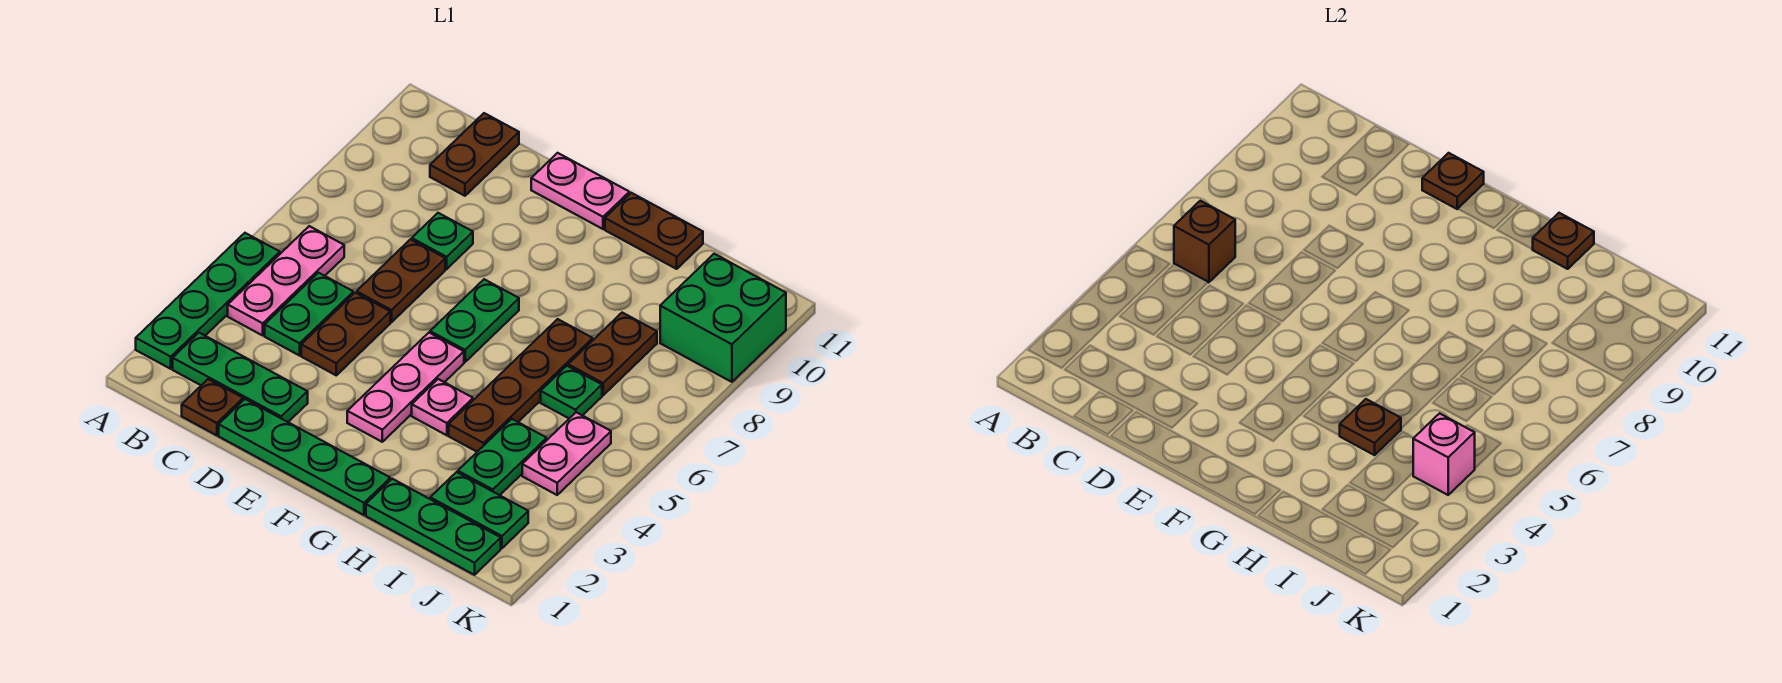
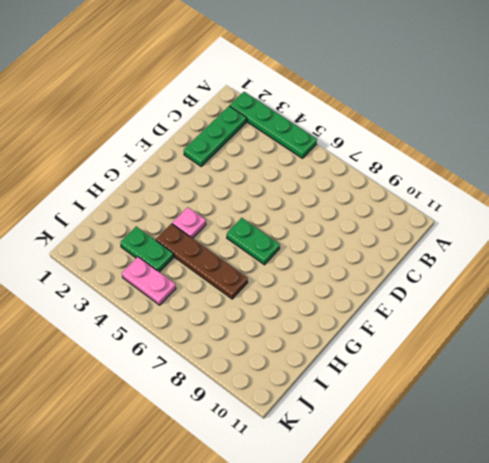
none -> pink plate B4:B6 level 1
none -> brown plate C1 level 1
none -> green plate C4:C5 level 1

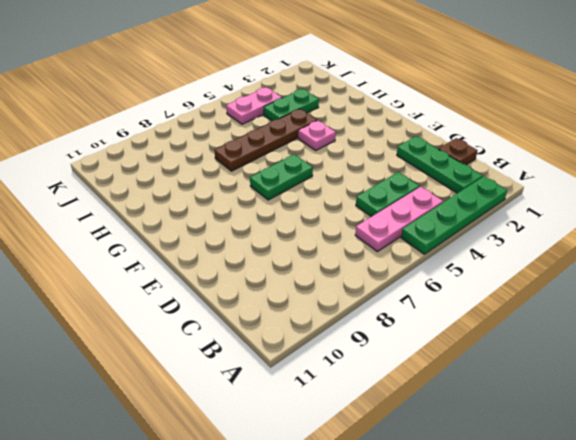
none -> brown plate C10:C11 level 1
none -> green plate D1:G1 level 1
none -> brown plate D4:D5 level 1

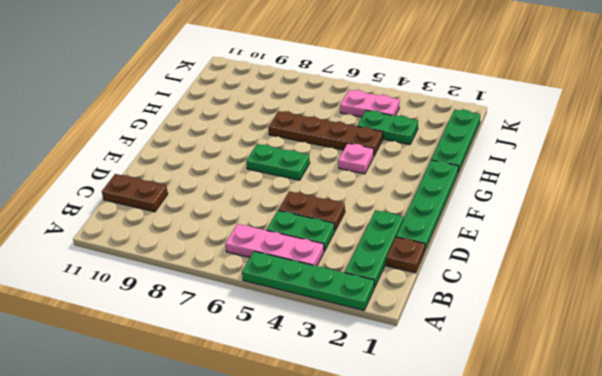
none -> brown plate D6:D7 level 1
none -> green plate D8 level 1
none -> pink plate E11:F11 level 1

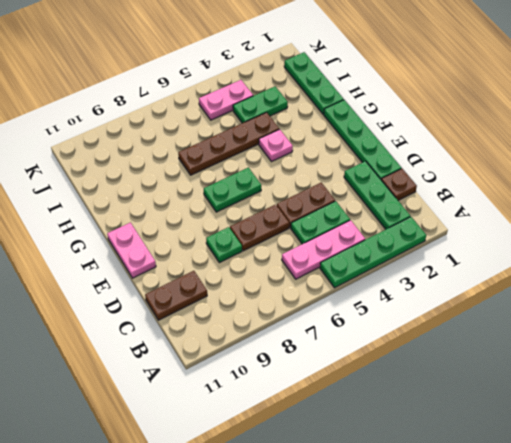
none -> pink plate F3:F5 level 1
none -> brown plate G11:H11 level 1
none -> green plate I2:J2 level 1

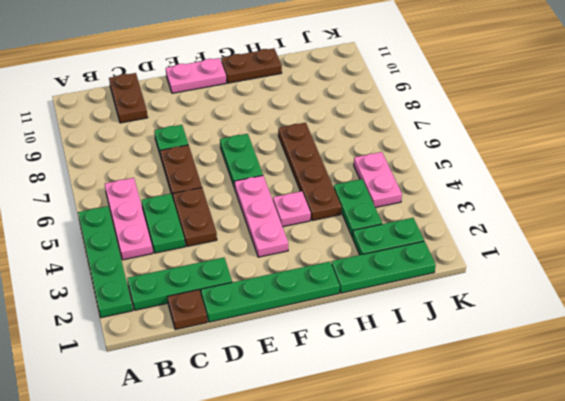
none -> green plate I6 level 1
none -> brown plate I7:I8 level 1
none -> green brick J9:K10 level 1

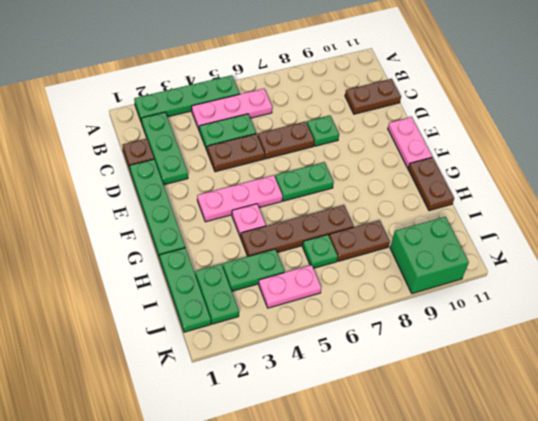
none -> brown brick B6 level 2
none -> brown plate E11 level 2
none -> brown plate H4 level 2

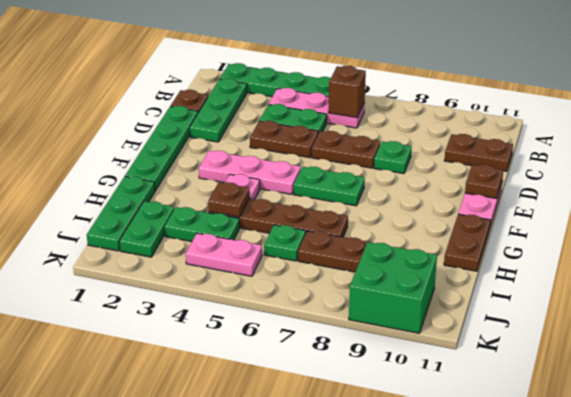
none -> brown plate H11 level 2
none -> pink brick J4 level 2

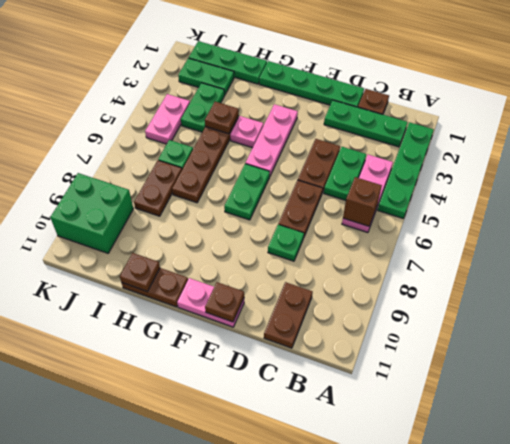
none -> pink brick J4 level 2

